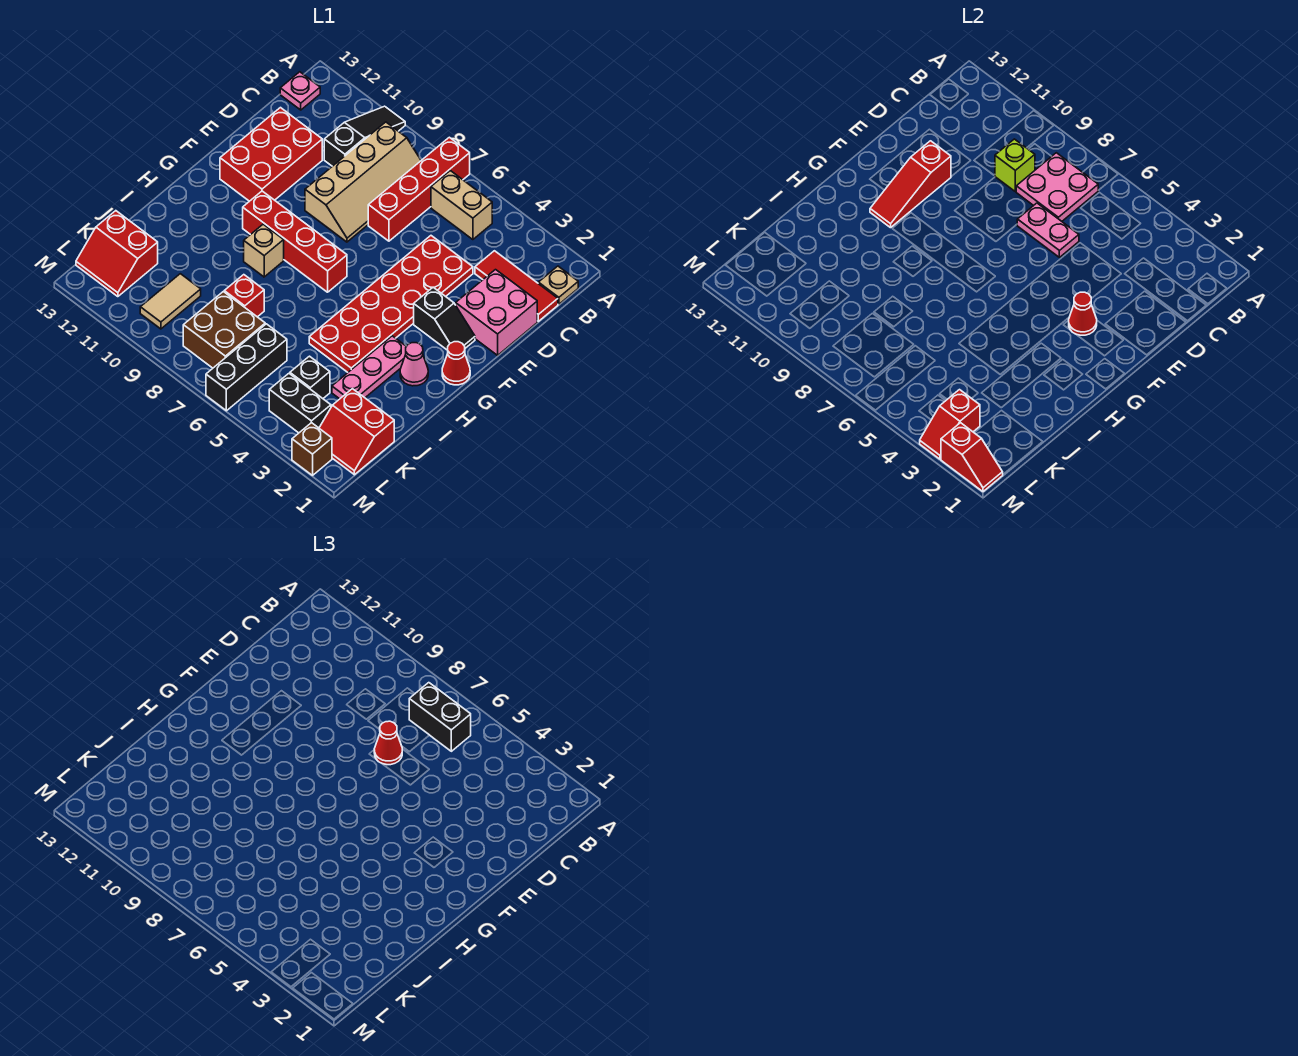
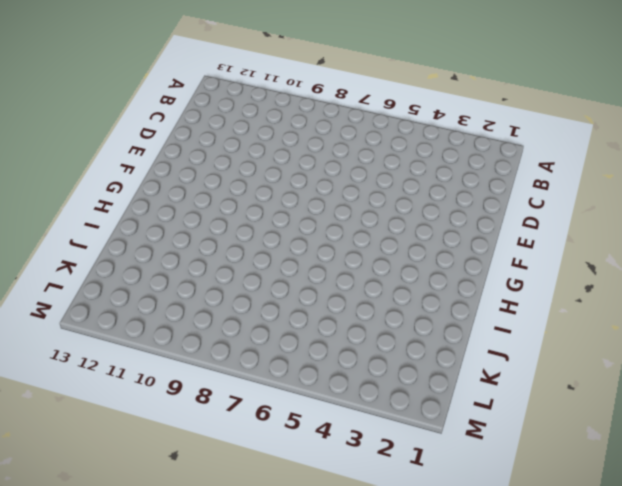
none -> red brick A7:D7 level 1
none -> black slope A10:C10 level 1 top C
none -> tan plate B1 level 1
none -> tan brick B5:B6 level 1

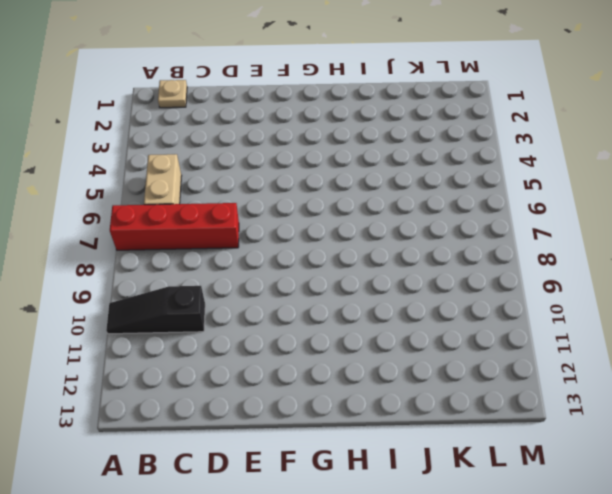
none -> tan slope B8:E9 level 1 top 9
none -> pink plate B13 level 1
none -> red tile C1:C3 level 1
none -> pink brick D1:E2 level 1

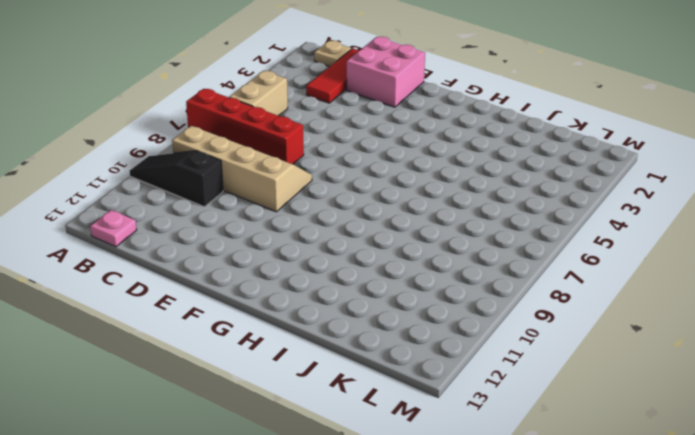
none -> red plate D4:I5 level 1
none -> red brick D11:F12 level 1
none -> black slope F2:F3 level 1 top 3
none -> red cone G1 level 1

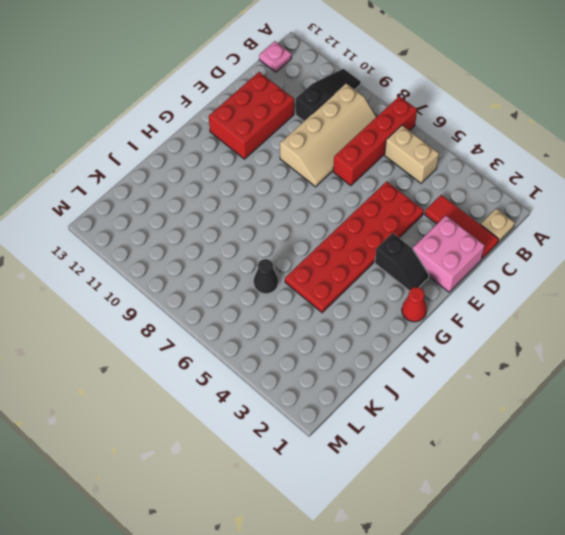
black cone J6 level 1 -> none
none -> red brick G7:G10 level 1
none -> pink cone H2 level 1
none -> pink plate H3:J3 level 1
none -> tan brick H9 level 1

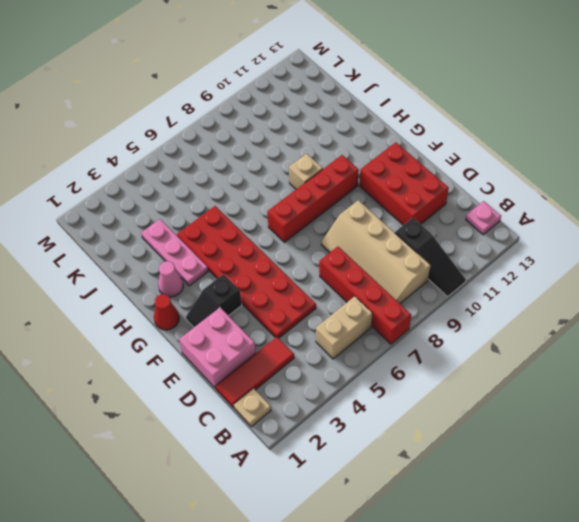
none -> red brick J8 level 1
none -> red slope K1:L2 level 1 top K
none -> black brick K4 level 1
none -> black brick K6:M6 level 1

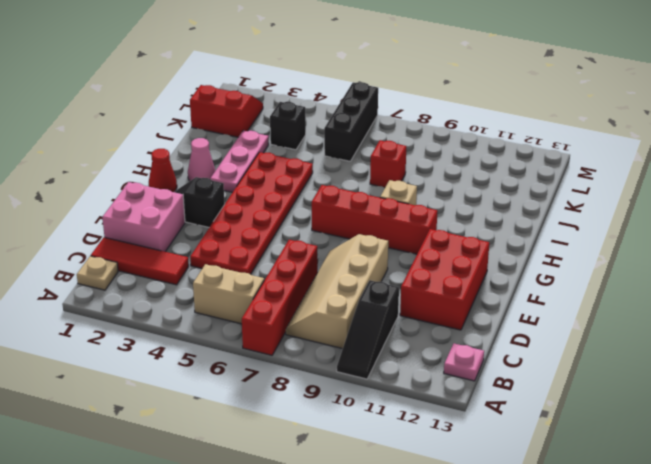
none -> brown brick K7:L8 level 1
none -> tan tile K10:L10 level 1
none -> red slope K12:L13 level 1 top K
none -> black brick L3:L4 level 1

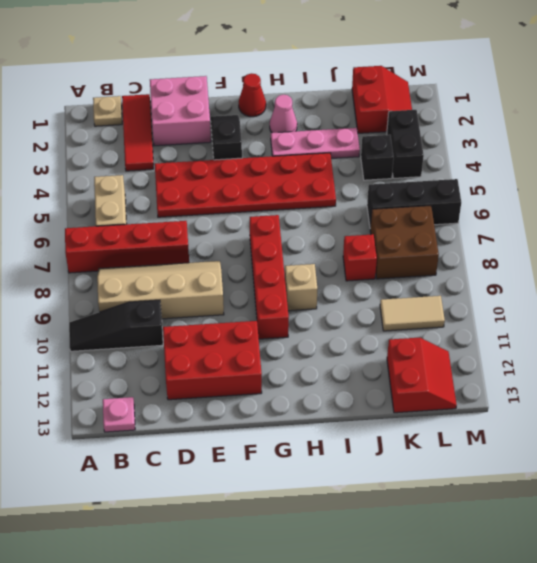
none -> brown brick M2 level 1
none -> pink plate B7:C8 level 2
none -> lime brick C9 level 2
none -> pink plate D6:D7 level 2

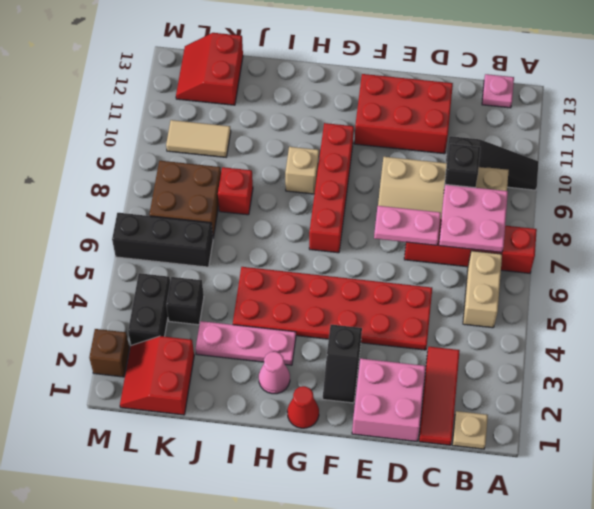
black brick C9 level 2 -> lime brick C9 level 2
pink plate D7:E7 level 2 -> pink plate D6:D7 level 2
none -> red slope E11:G11 level 2 top E
none -> red cone F3 level 2
none -> red slope L3:M3 level 2 top L
none -> red slope M1:M2 level 2 top 2

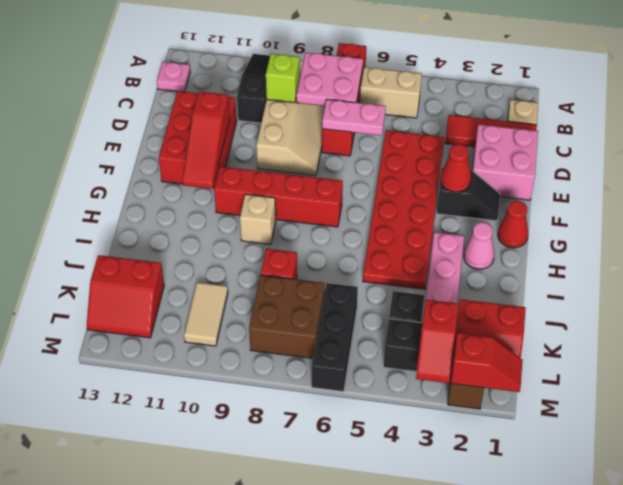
none -> black brick B6:B7 level 3
none -> red cone D7 level 3

